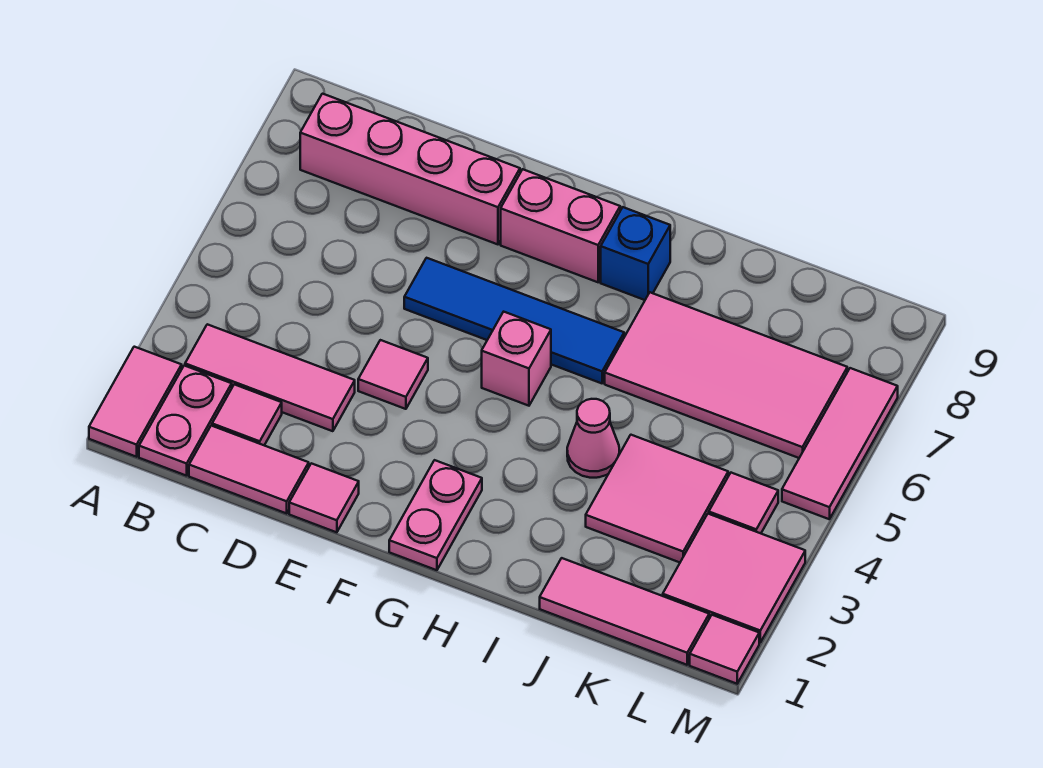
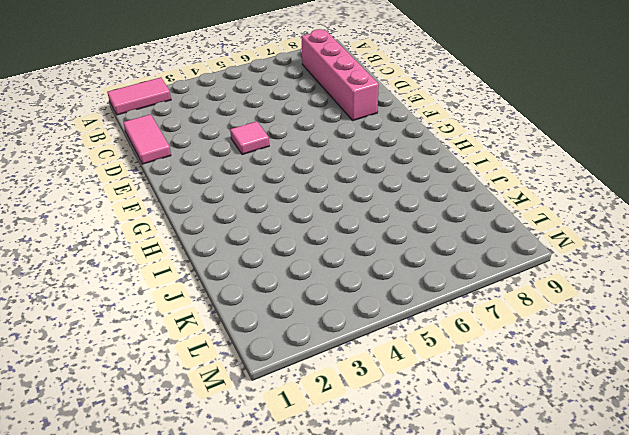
none -> pink plate B1:B2 level 1
none -> pink tile B3:D3 level 1
none -> pink tile C2 level 1

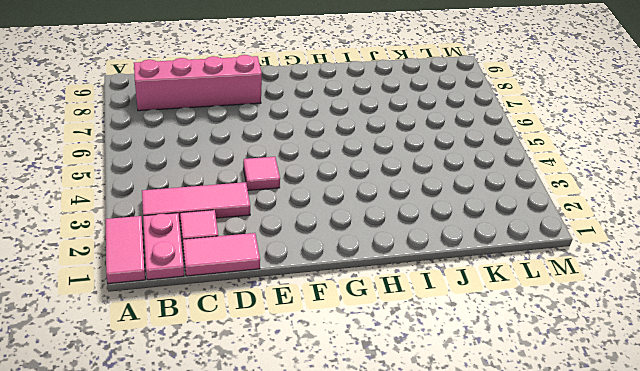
none -> pink tile E1 level 1
none -> blue tile E6:H6 level 1
none -> pink brick F8:G8 level 1

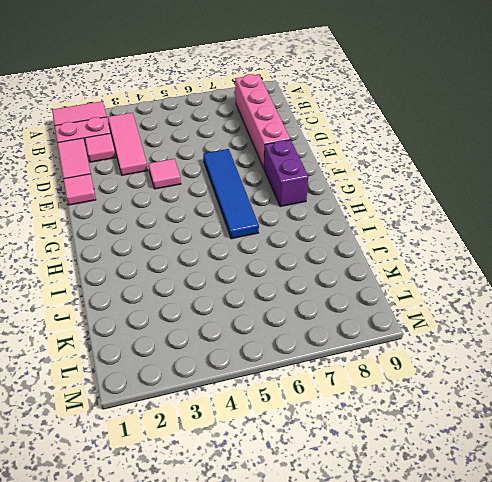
purple brick F8:G8 level 1 -> pink brick F8:G8 level 1
none -> pink plate G1:G2 level 1
none -> pink brick G5 level 1
none -> blue brick H8 level 1

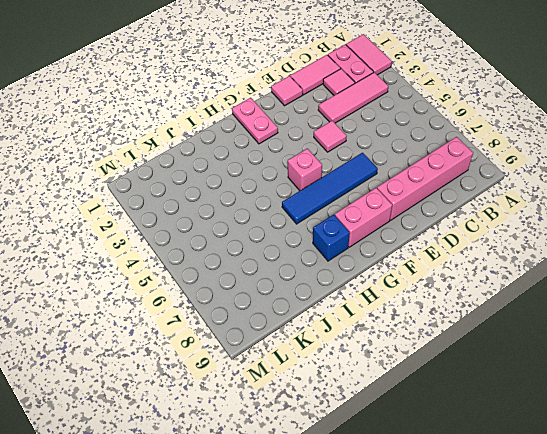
none -> pink cone I4 level 1
none -> pink tile I6:L7 level 1
none -> pink tile J1:L1 level 1

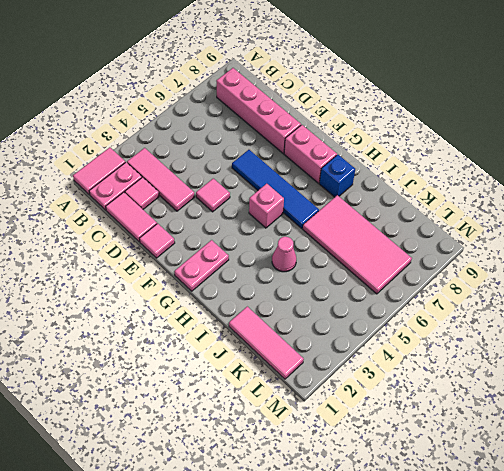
none -> pink tile J3:K4 level 1
none -> pink tile L2:M3 level 1
none -> pink tile L4 level 1

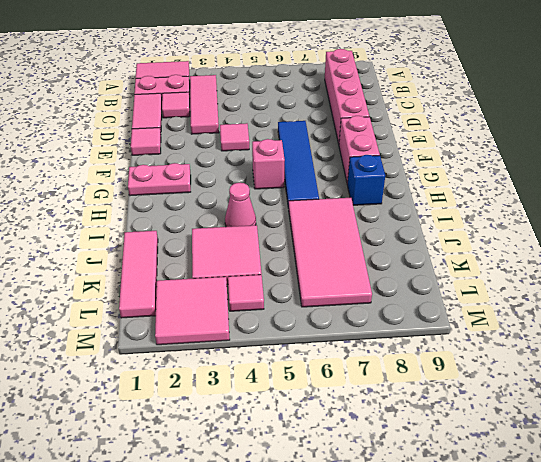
none -> pink tile M1 level 1
none -> pink tile M5:M7 level 1

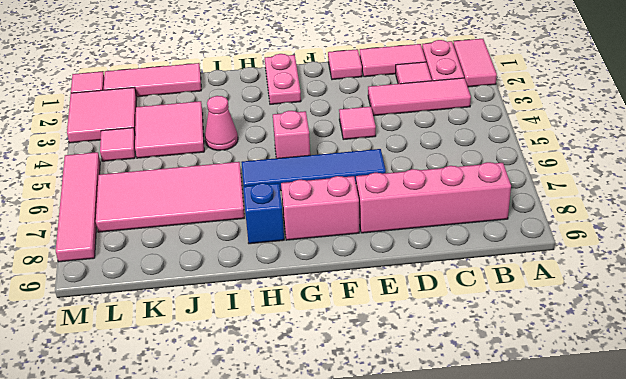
pink tile M5:M8 level 1 -> pink tile M5:M7 level 1

